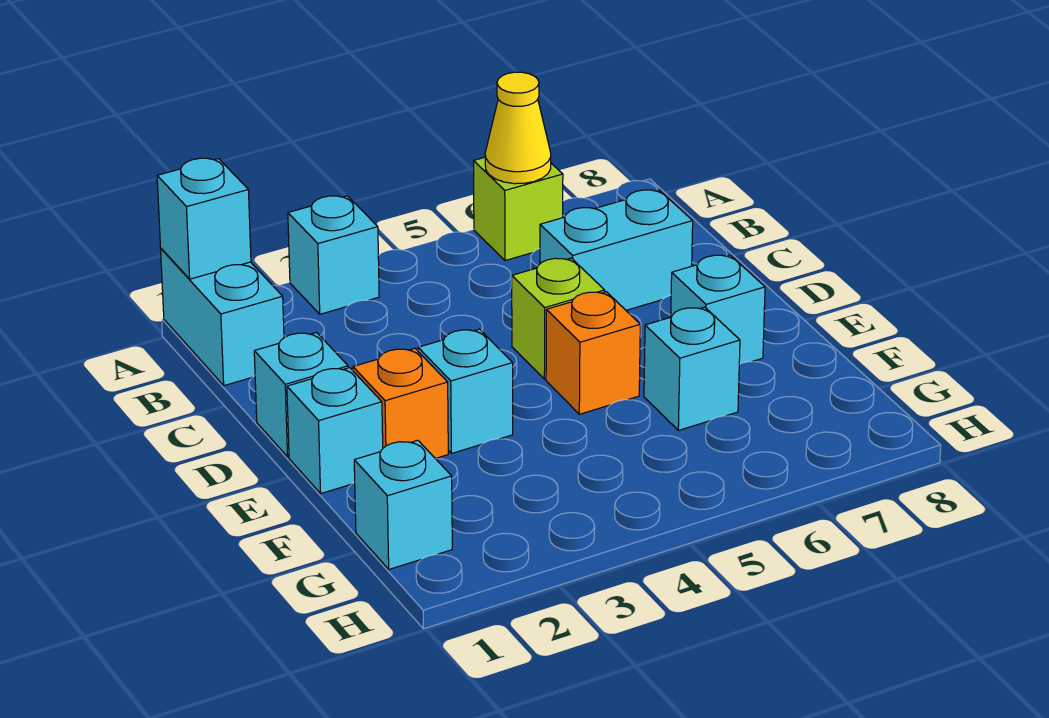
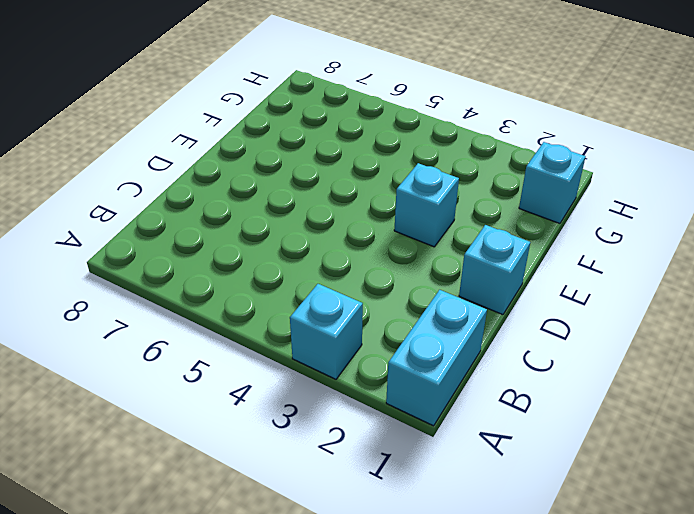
none -> lime brick A6 level 1
none -> cyan brick C6:C7 level 1
none -> lime brick D5 level 1

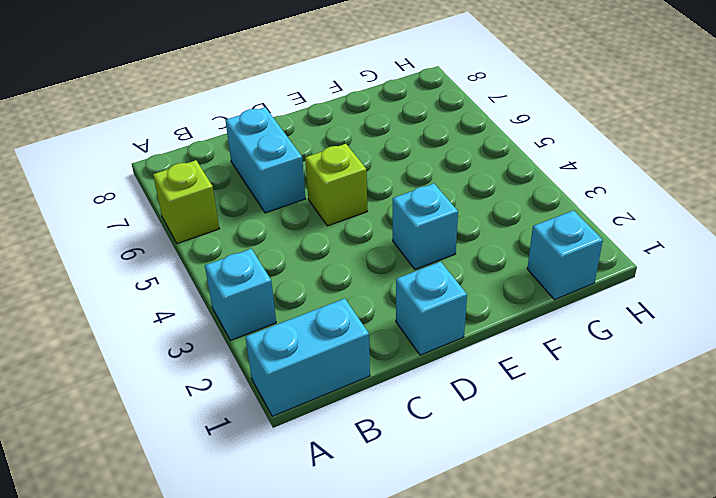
none -> cyan brick E1 level 1
none -> orange brick E2 level 1
none -> orange brick E5 level 1

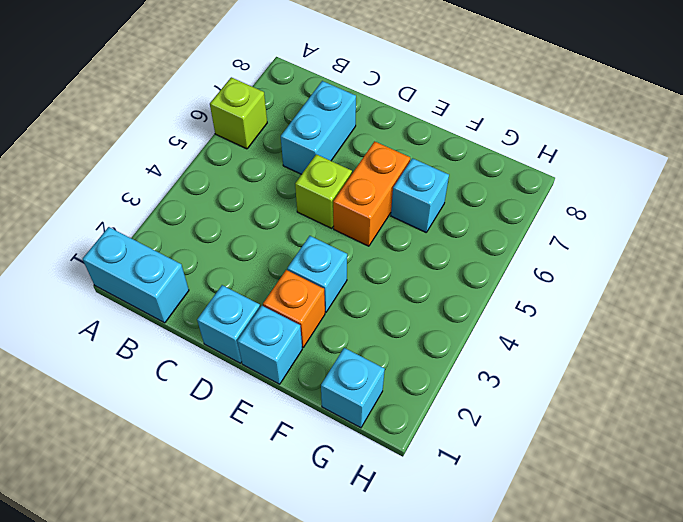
orange brick E5:E6 level 1 -> orange brick E5 level 1
none -> cyan brick A3 level 1
none -> cyan brick E7 level 1
none -> cyan brick A1 level 2

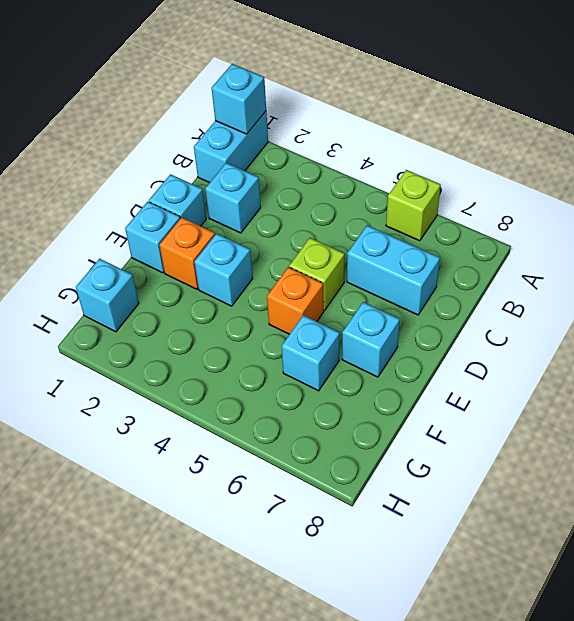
cyan brick C2 level 1 -> cyan brick A3 level 1
none -> yellow cone A6 level 2

